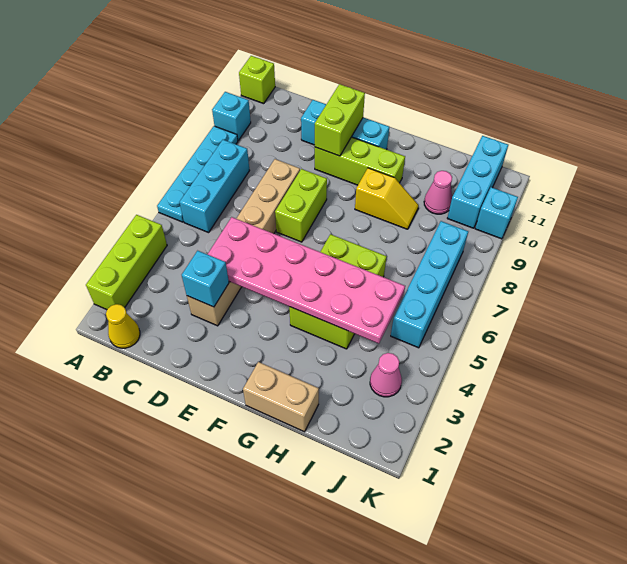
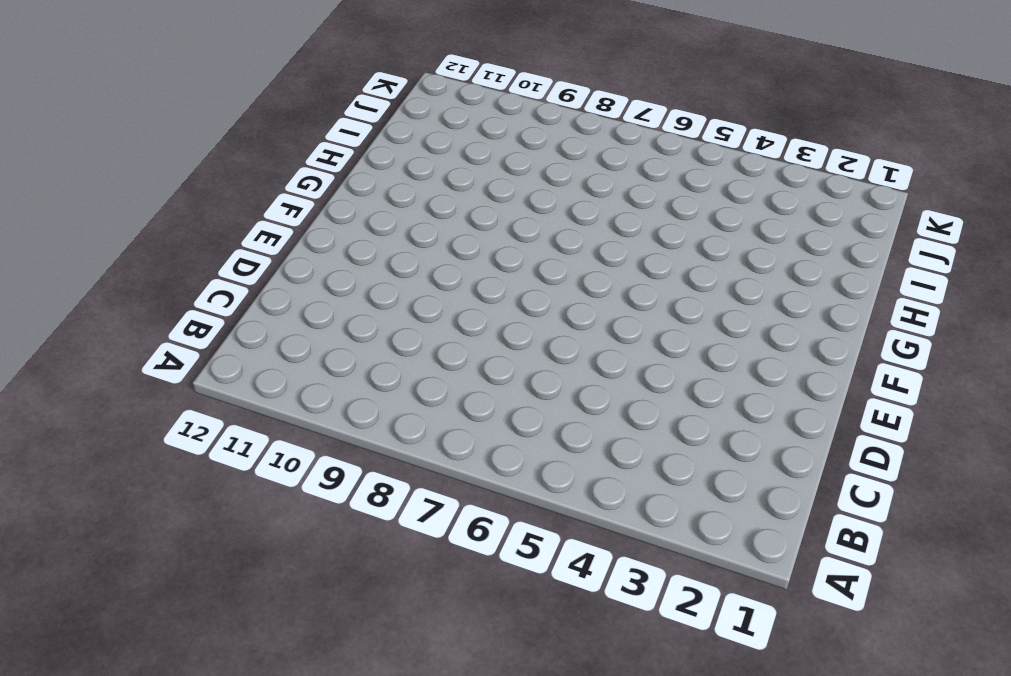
none -> lime brick A2:A4 level 1
none -> cyan plate A6:A9 level 1
none -> cyan brick A10 level 1

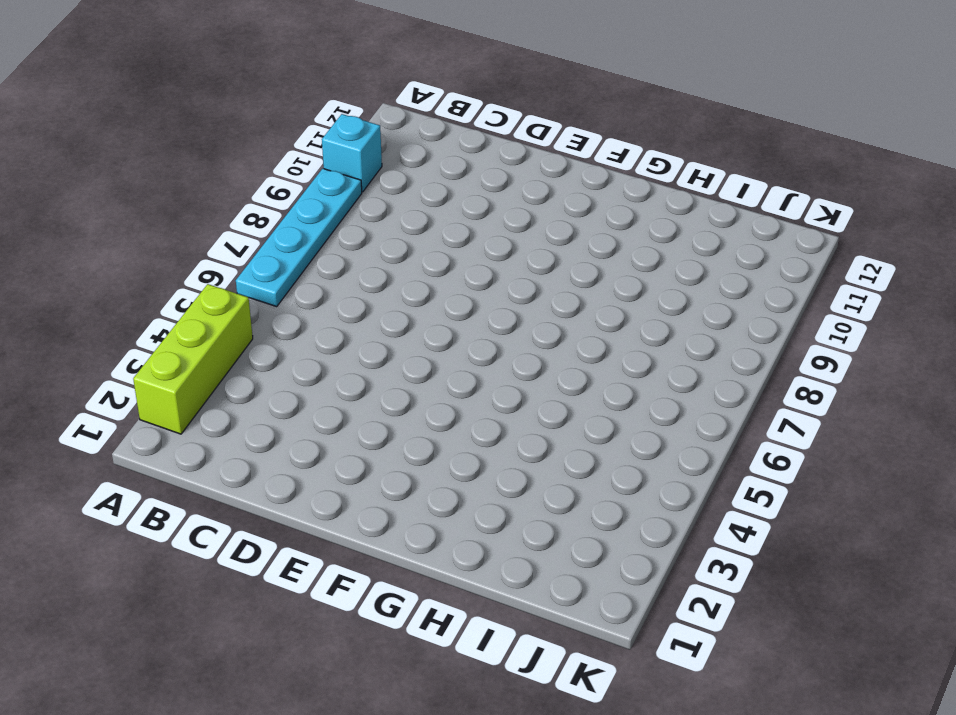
none -> lime brick A12 level 1
none -> yellow cone B1 level 1
none -> cyan brick B6:B8 level 1

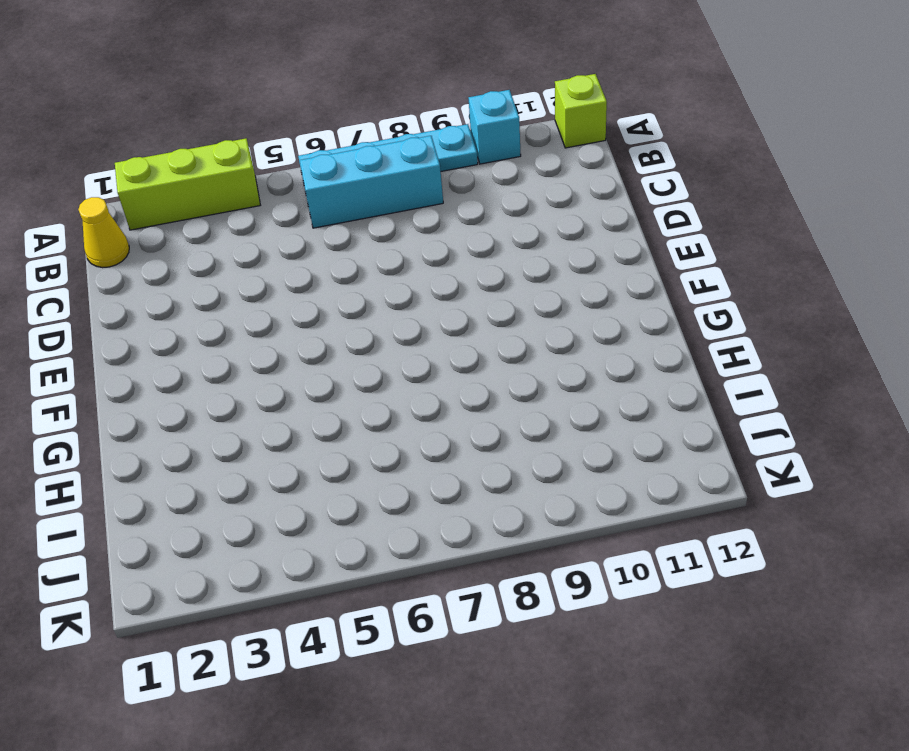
none -> tan brick D3:D8 level 1
none -> cyan brick D11:F11 level 1
none -> lime brick E7:E8 level 1

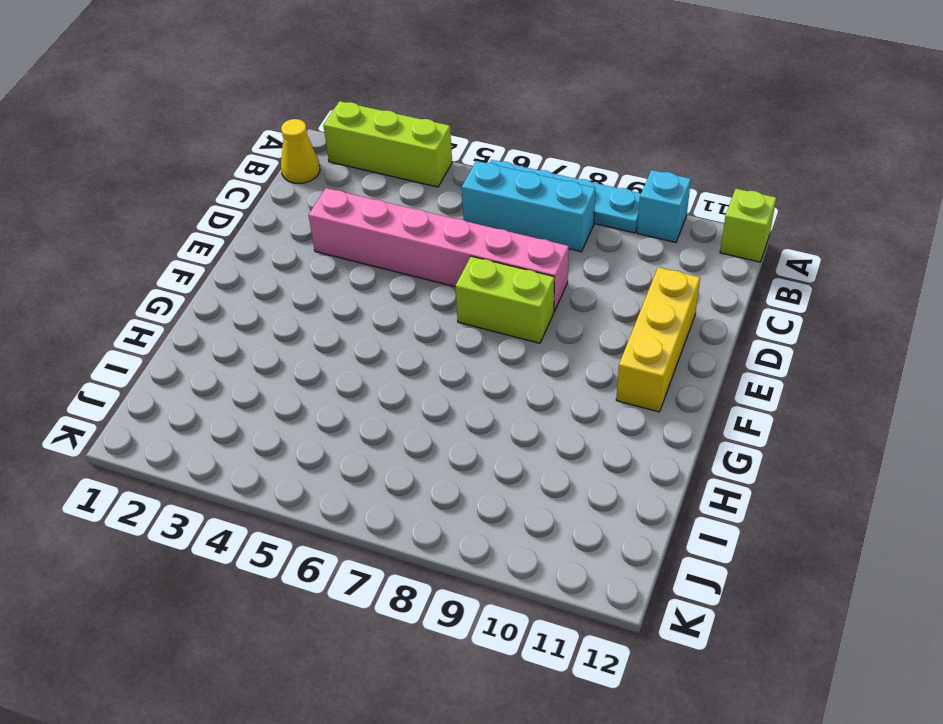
pink brick D3:D8 level 1 -> tan brick D3:D8 level 1
yellow brick D11:F11 level 1 -> cyan brick D11:F11 level 1
none -> lime brick E10:G10 level 1
none -> tan brick G1:H1 level 1
none -> lime brick G4:H6 level 1

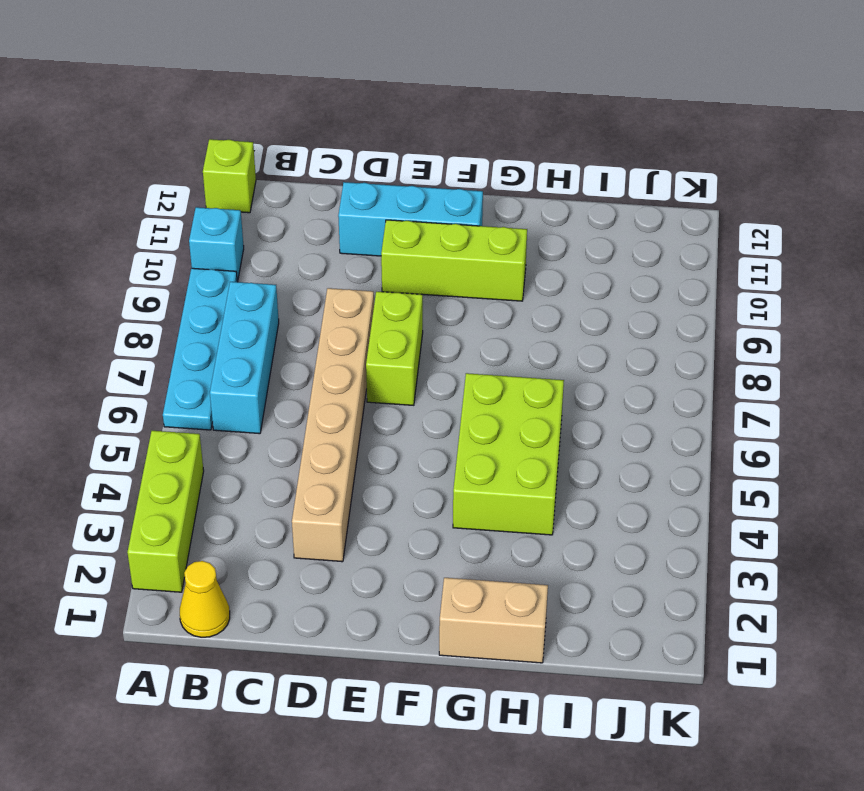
none -> yellow slope G9:H9 level 1 top G
none -> pink cone I10 level 1
none -> pink cone J3 level 1

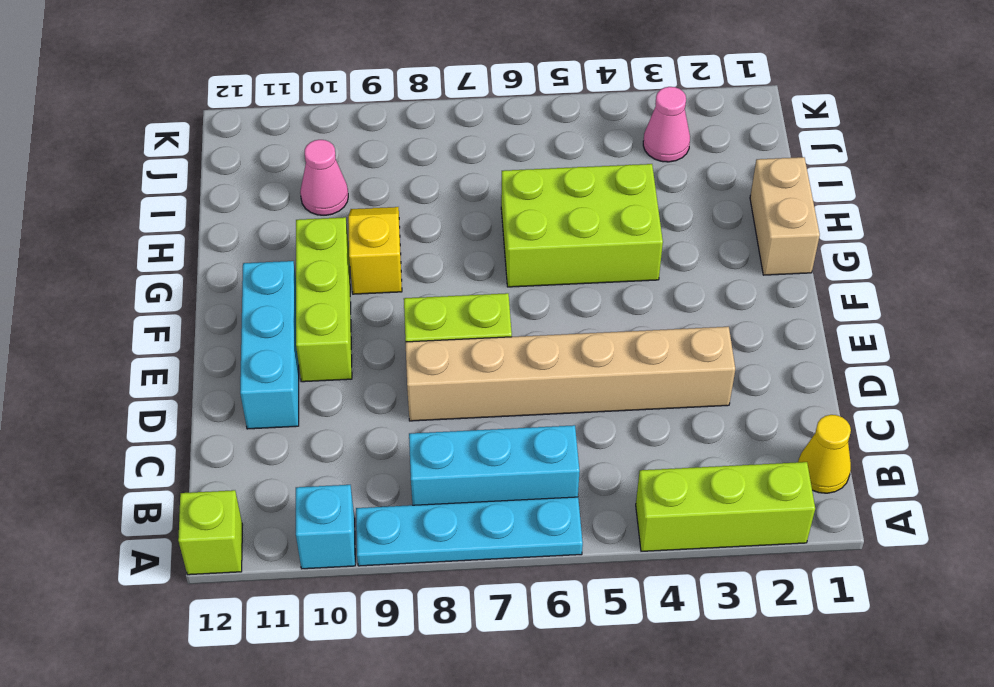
none -> cyan brick J5:J8 level 1
none -> cyan brick J10:J12 level 1
none -> cyan brick K10 level 1

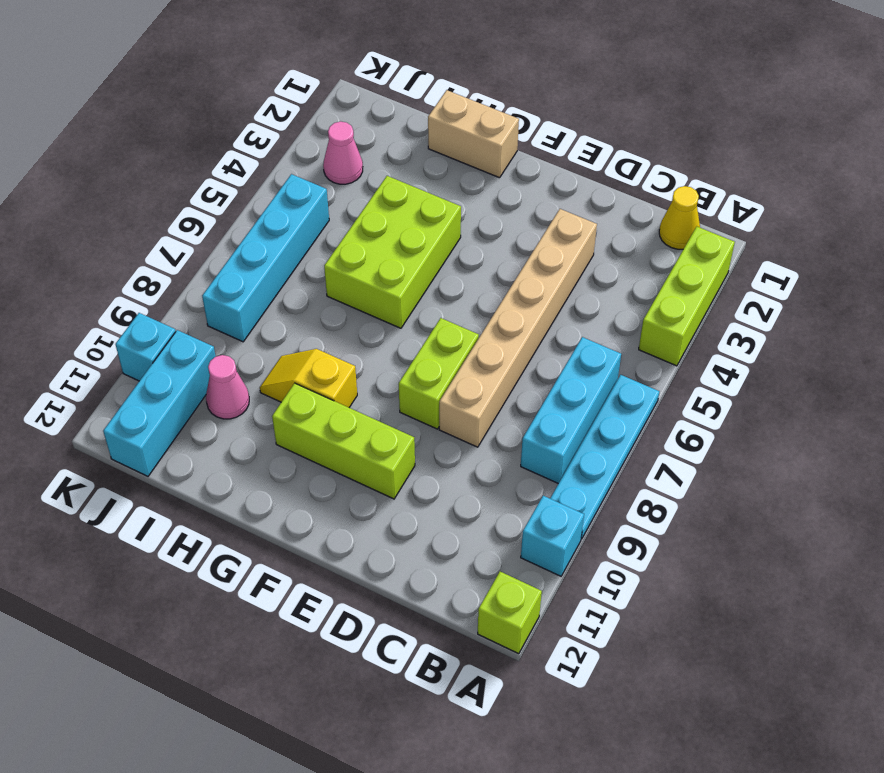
none -> cyan brick D11:F11 level 1
none -> cyan brick D3 level 2
none -> pink plate D4:I5 level 2

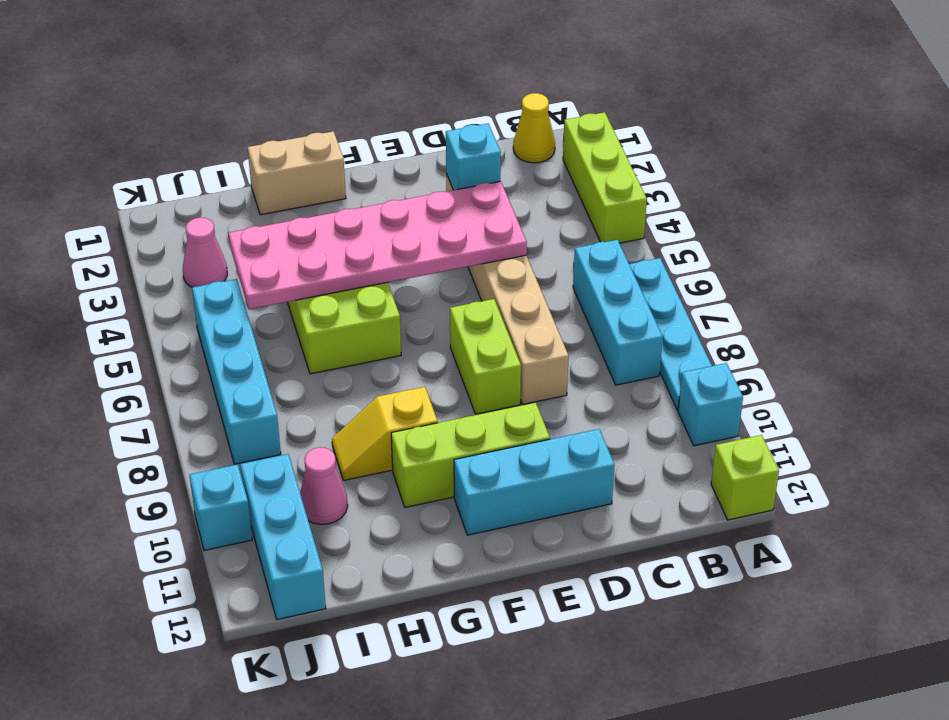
none -> lime brick E10:E11 level 2

